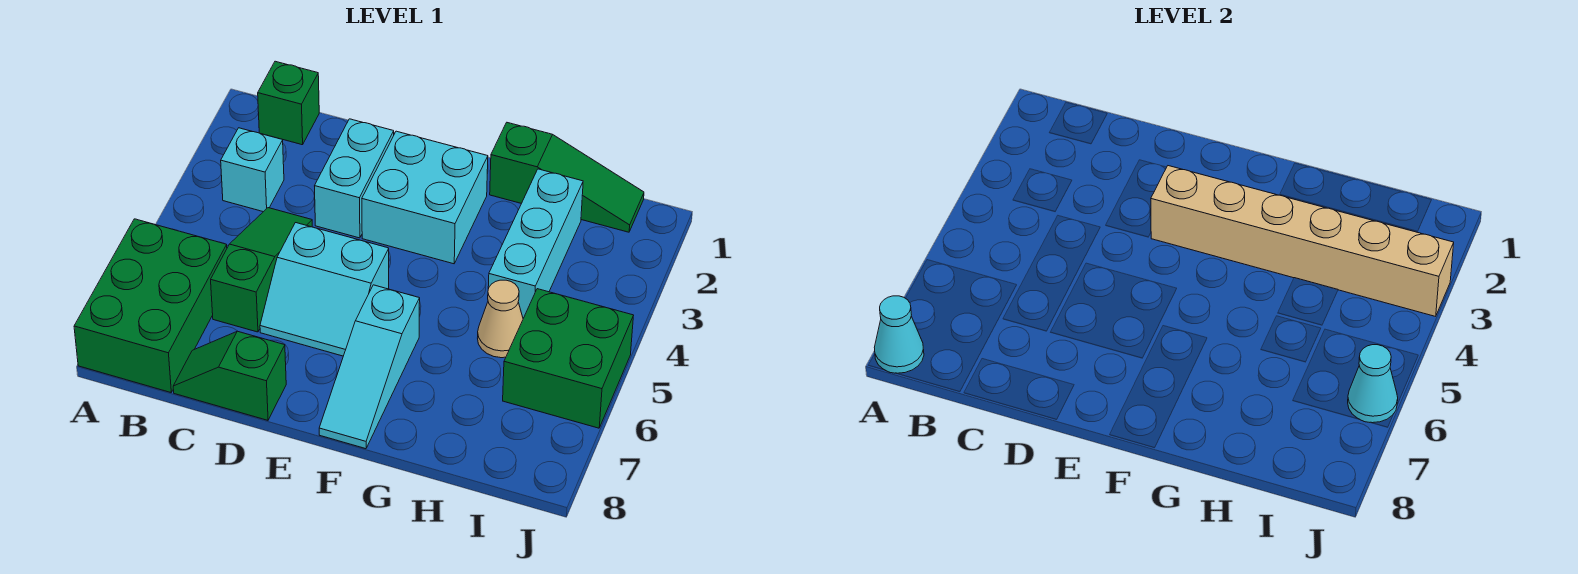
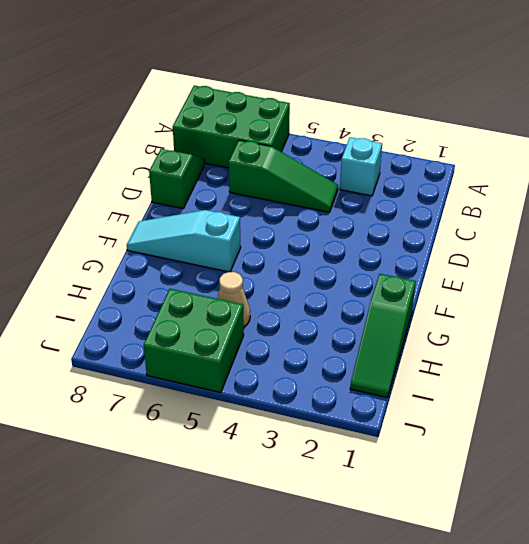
none -> green brick B1 level 1
none -> cyan brick D2:D3 level 1
none -> cyan slope D5:E6 level 1 top 5

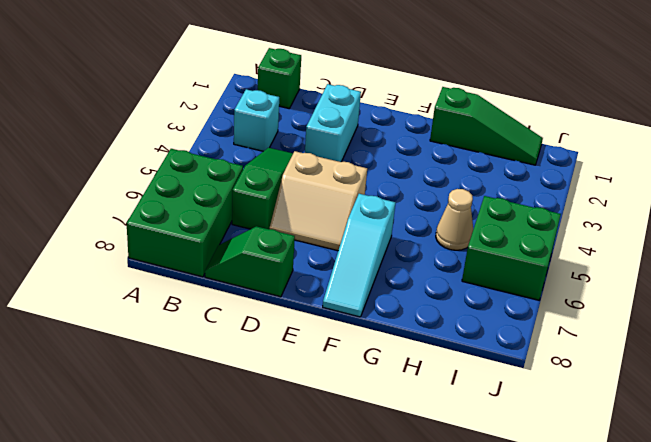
tan slope D5:E6 level 1 top 5 -> cyan slope D5:E6 level 1 top 5
none -> cyan brick E2:F3 level 1
none -> cyan brick H2:H4 level 1
none -> cyan cone A8 level 2

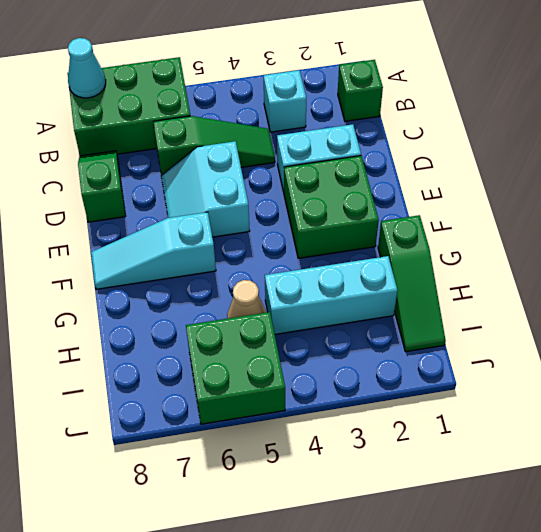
green brick E2:F3 level 1 -> cyan brick E2:F3 level 1
none -> tan brick E3:J3 level 2
none -> cyan cone J6 level 2

